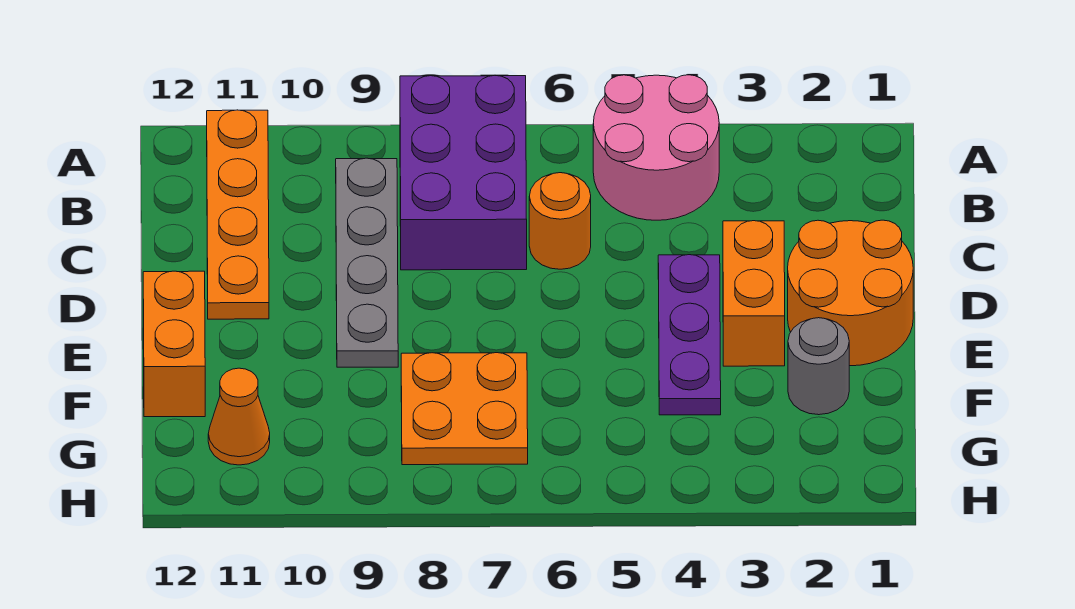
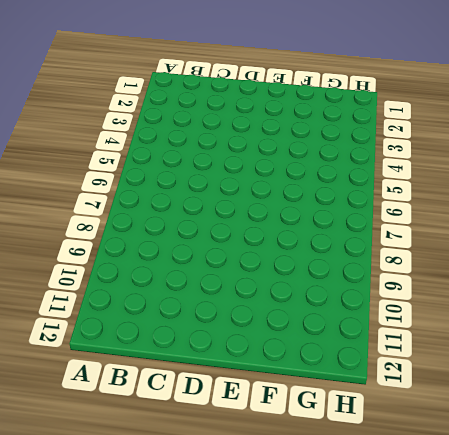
none -> pink round brick A4:B5 level 1
none -> purple brick A7:C8 level 1
none -> orange plate A11:D11 level 1

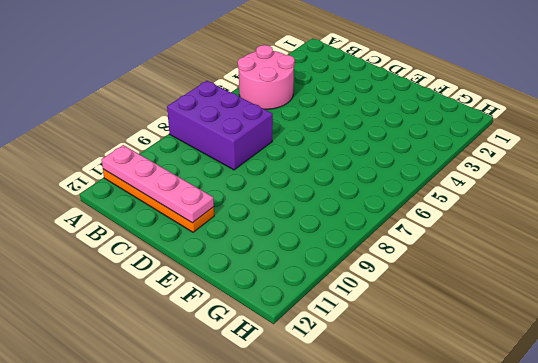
pink plate A11:D11 level 2 -> none
none -> grey plate B9:E9 level 1
none -> orange round brick C6 level 1
none -> orange round brick D1:E2 level 1

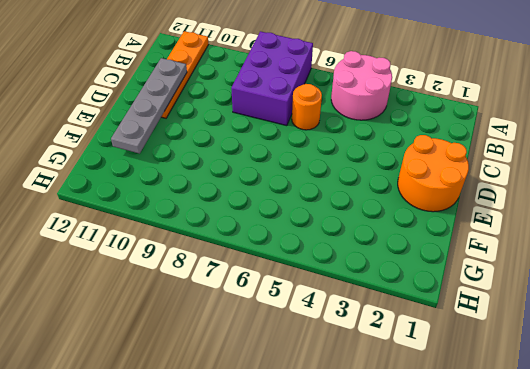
grey plate C11:F11 level 2 -> grey plate B9:E9 level 1
none -> orange brick D3:E3 level 1
none -> purple plate D4:F4 level 1
none -> orange brick E12:F12 level 1

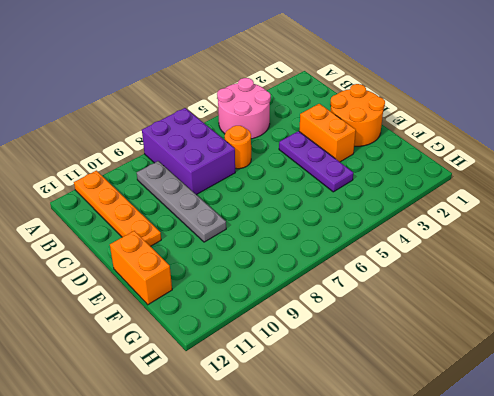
none -> grey round brick F2 level 1
none -> orange plate F7:G8 level 1
none -> orange cone G11 level 1

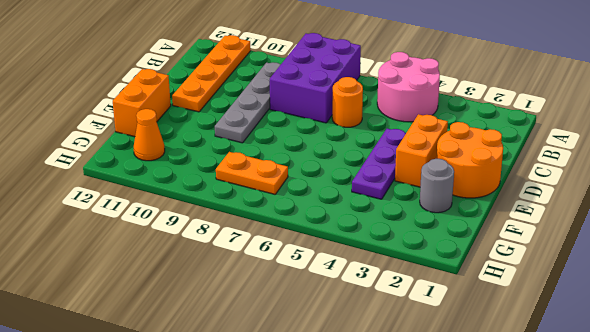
orange plate G7:G8 level 1 -> orange plate F7:G8 level 1

